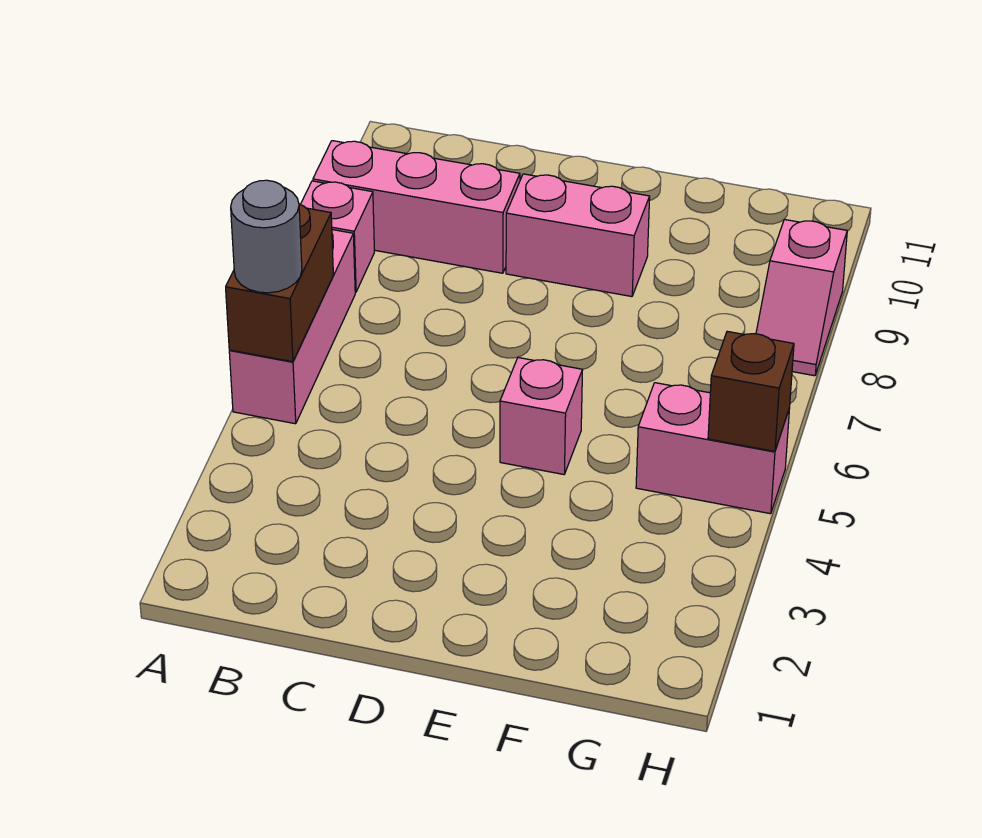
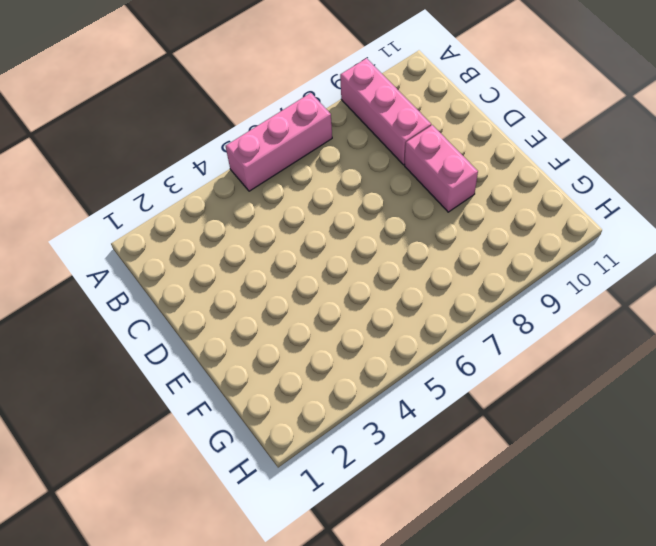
none -> pink brick A8 level 1
none -> pink brick E5 level 1

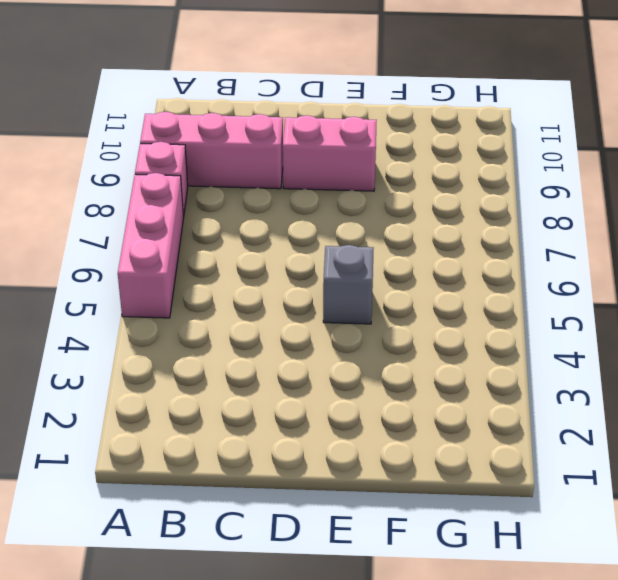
grey brick E5 level 1 -> pink brick E5 level 1
none -> pink brick G5:H5 level 1
none -> pink slope H8:H9 level 1 top 9

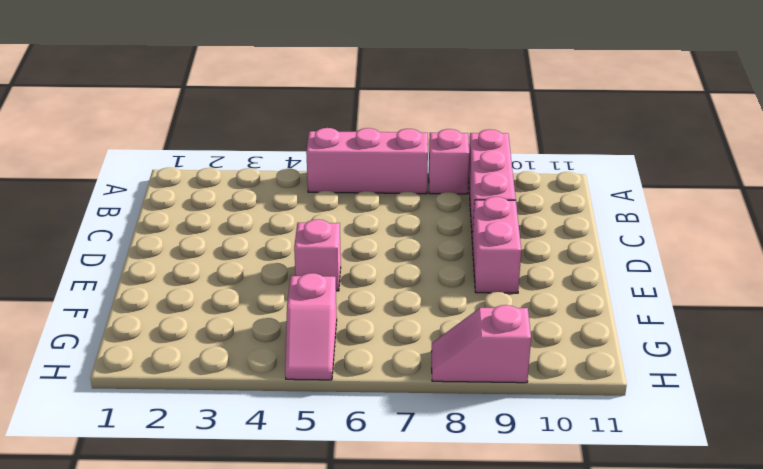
pink slope G5:H5 level 1 top G -> pink brick G5:H5 level 1
none -> brown brick A5:A6 level 2
none -> brown brick H5 level 2

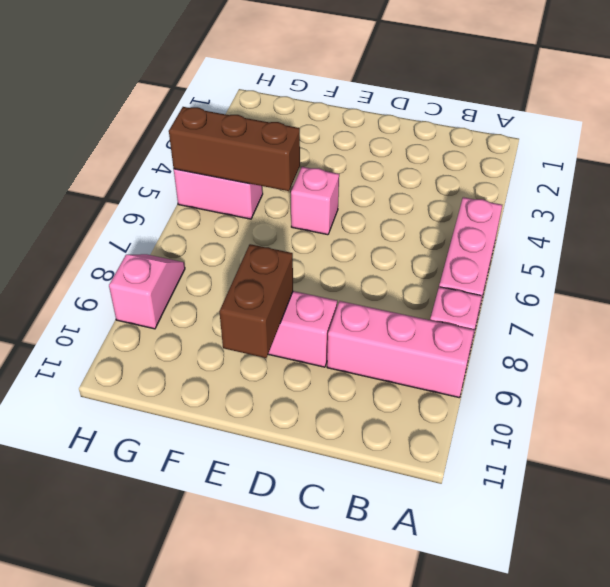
brown brick E9:E10 level 2 -> brown brick A5:A6 level 2
brown brick F5:H5 level 2 -> brown brick H5 level 2
none -> grey round brick A5 level 3

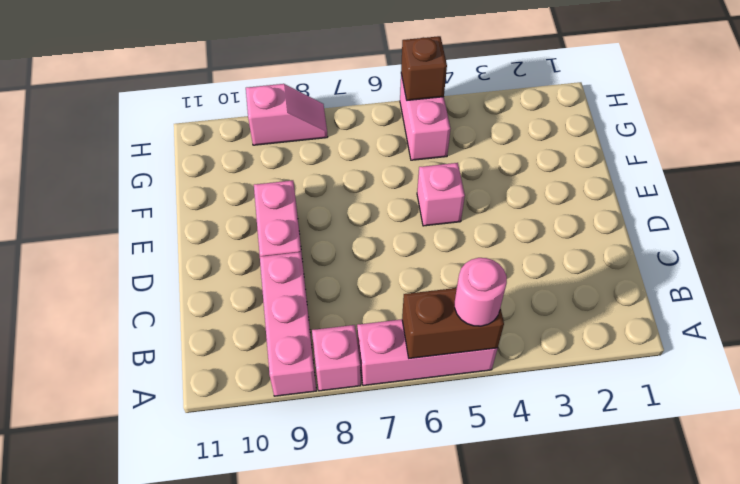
pink round brick A5 level 3 -> grey round brick A5 level 3

